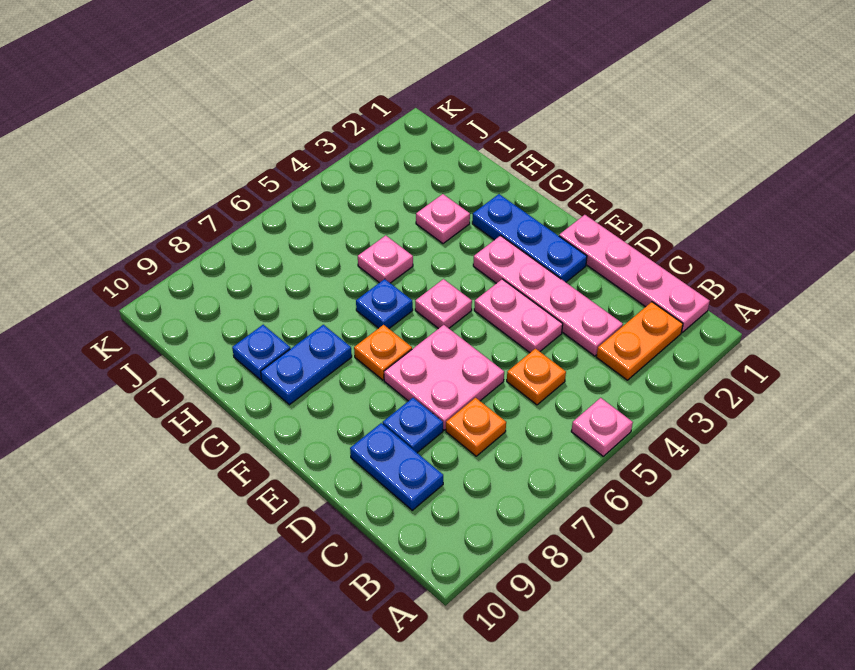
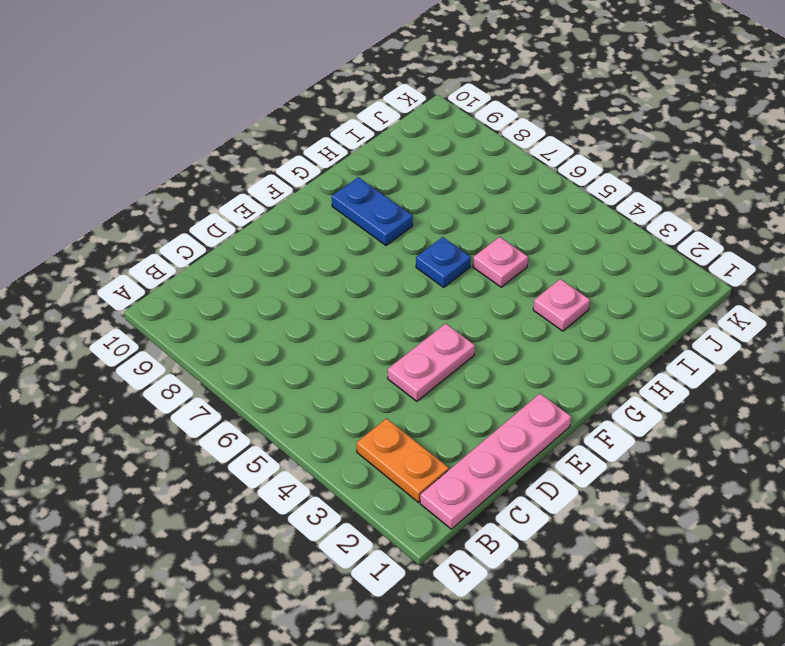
none -> pink plate A5 level 1
none -> pink plate C3:F3 level 1
none -> orange plate C5 level 1

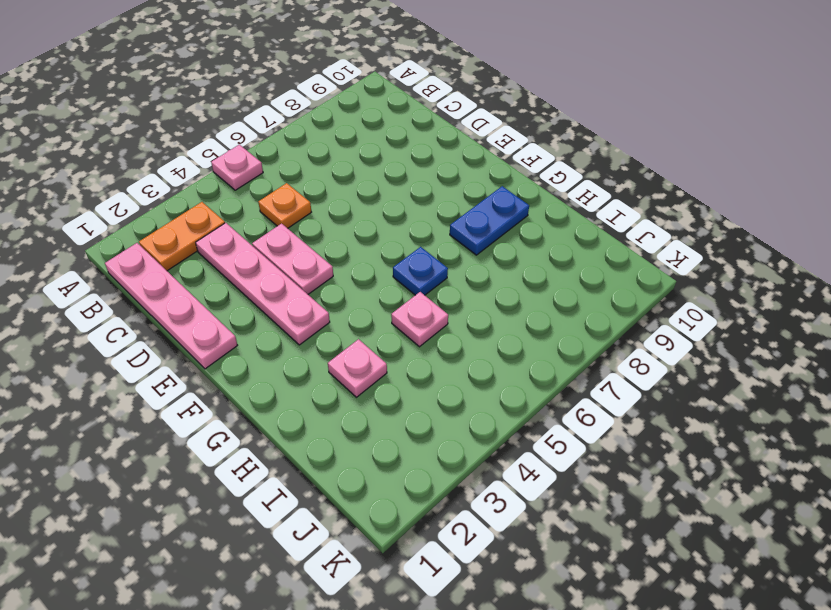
none -> orange plate C7 level 1
none -> blue plate C9:D9 level 1
none -> pink plate D6:E7 level 1

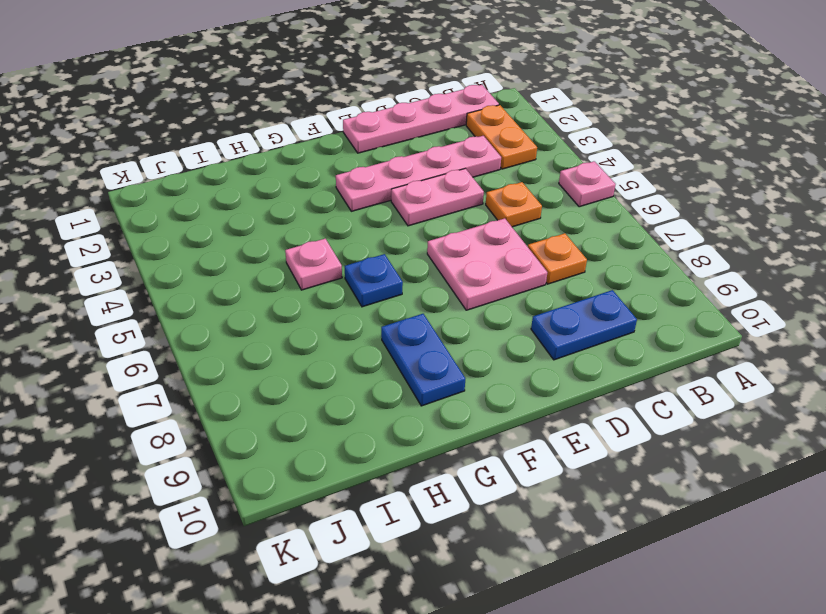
none -> blue plate D8 level 1
none -> blue plate E2:G2 level 1
none -> pink plate F5 level 1

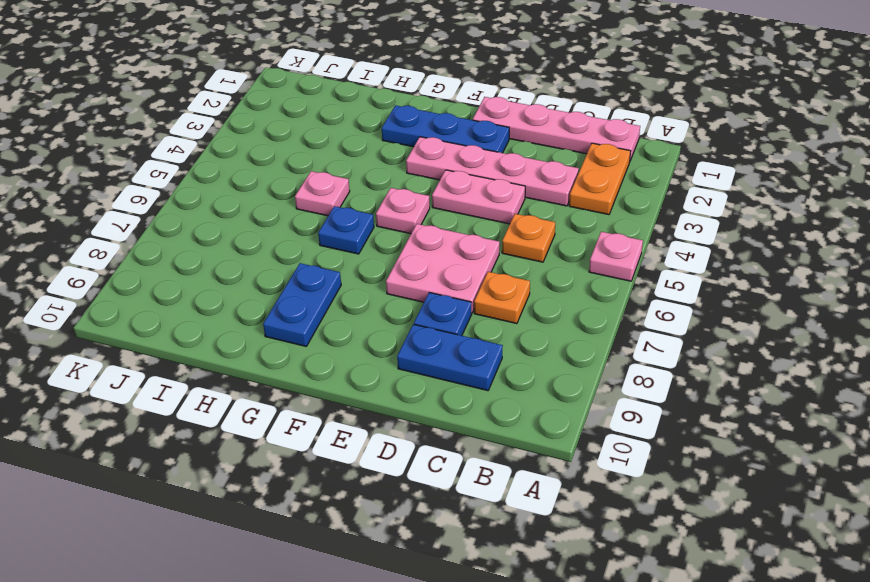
none -> orange plate F7 level 1
none -> pink plate H3 level 1
none -> blue plate H9 level 1

